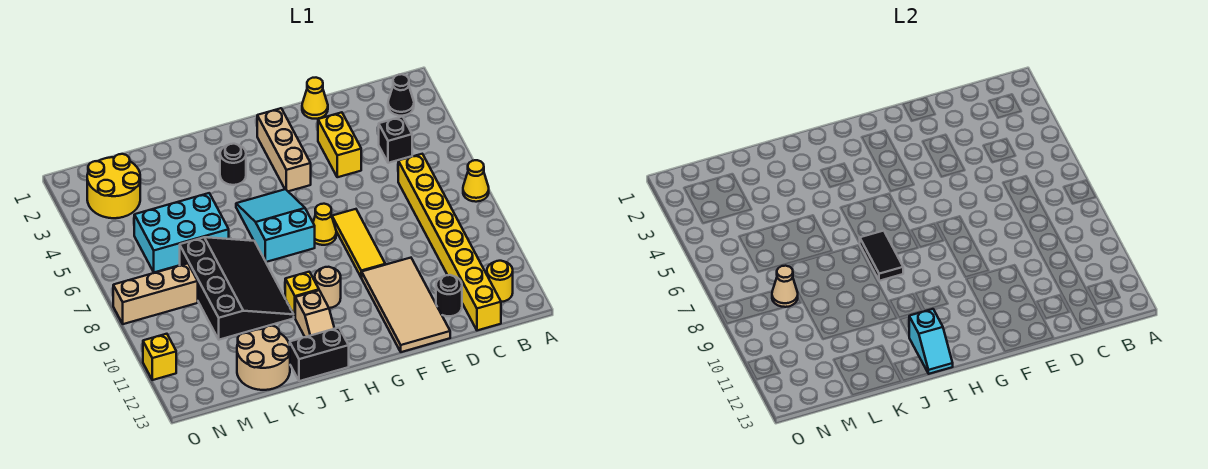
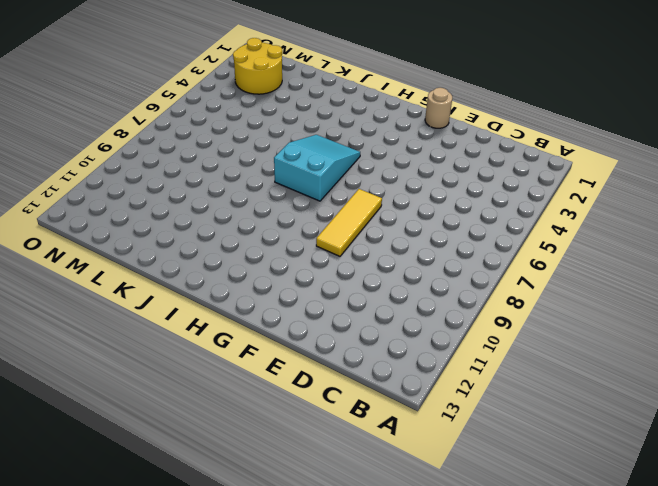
tan round brick F1 level 1 -> tan round brick H10 level 1
none -> yellow cone A7 level 1
none -> black cone B2 level 1
none -> yellow round brick B12 level 1

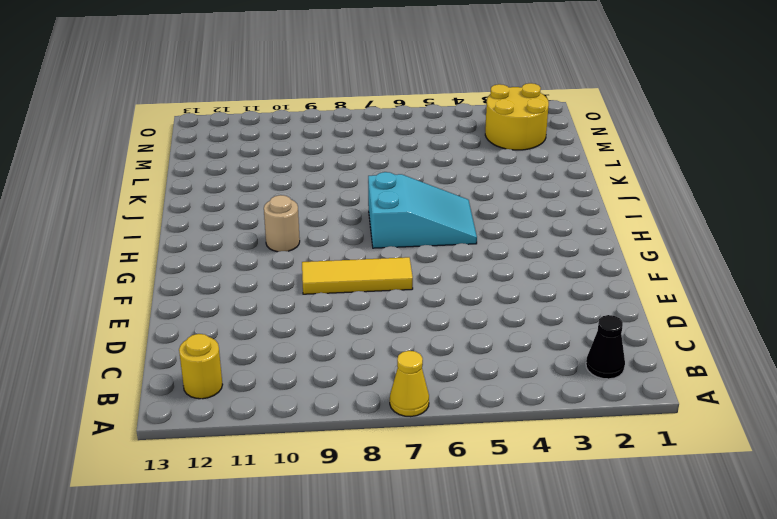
none -> black brick C4 level 1
none -> yellow brick C6:C13 level 1
none -> black round brick D12 level 1

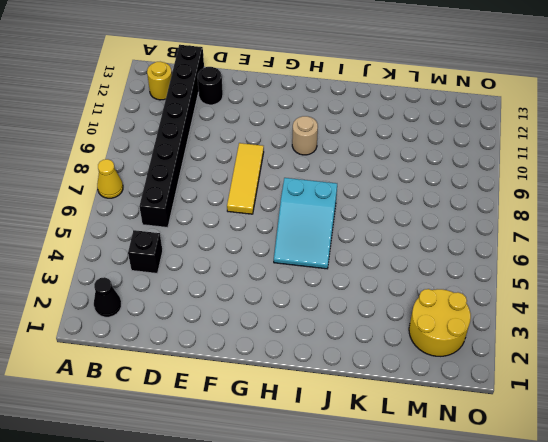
black brick C6:C13 level 1 -> yellow brick C6:C13 level 1
none -> yellow cone E1 level 1
none -> yellow brick E3:E4 level 1
none -> tan tile E10:F13 level 1

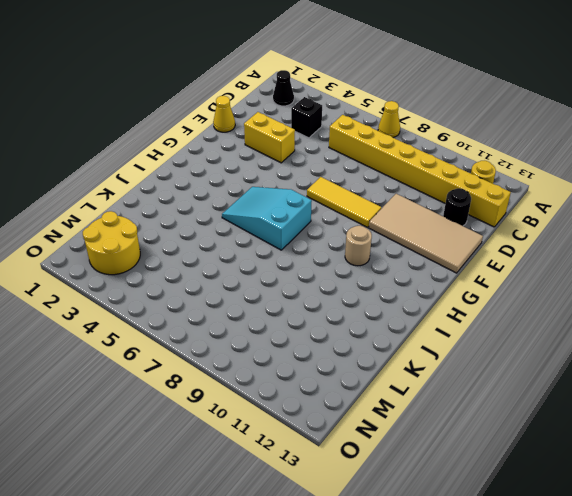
none -> tan brick G2:G4 level 1
none -> yellow cone G7 level 1
none -> black round brick I3 level 1

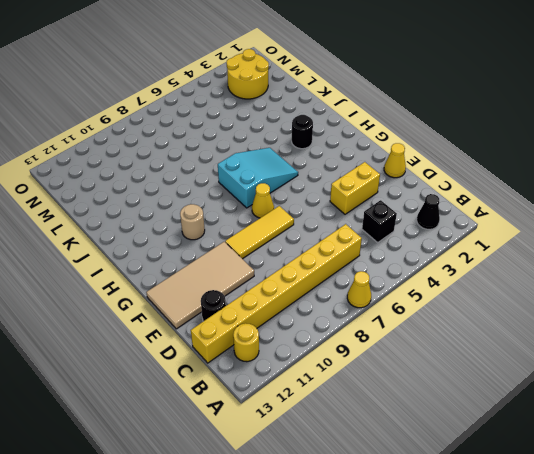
none -> tan brick G2:G4 level 1
none -> yellow brick I10 level 1
none -> tan slope I11:I12 level 1 top 11

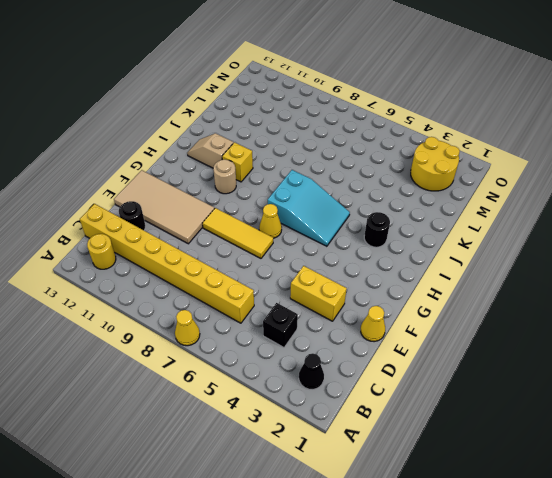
none -> tan brick G2:G4 level 1
none -> black brick I13:J13 level 1
none -> black slope J7:L10 level 1 top L

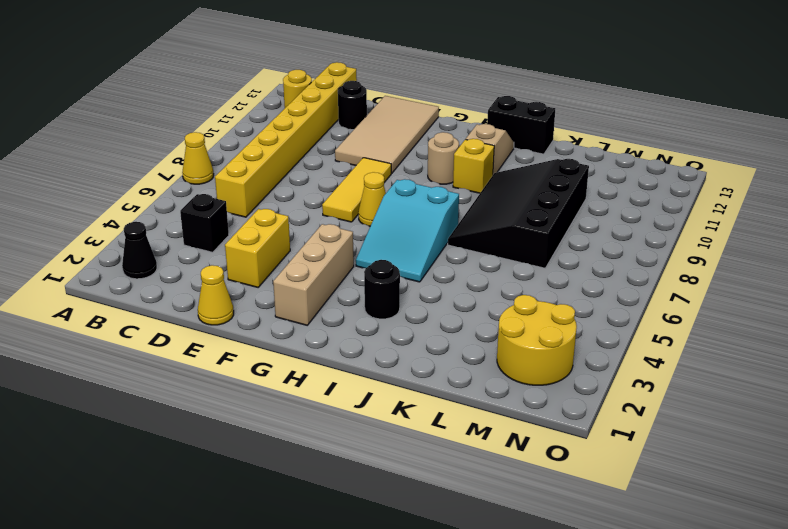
none -> cyan brick K5:M6 level 1
none -> tan round brick K12:L13 level 1
none -> tan brick M8:O8 level 1

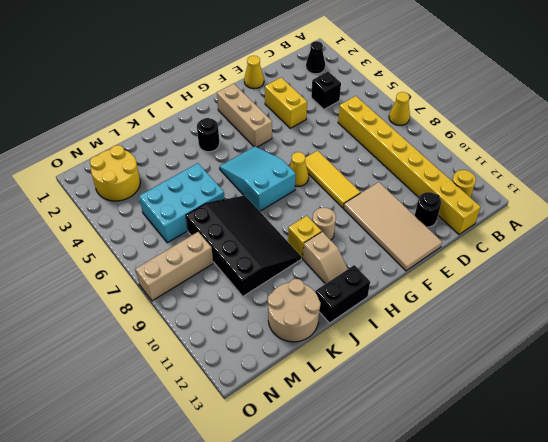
none -> yellow brick O11 level 1
none -> black tile I7:I8 level 2
none -> cyan slope I12:I13 level 2 top 12

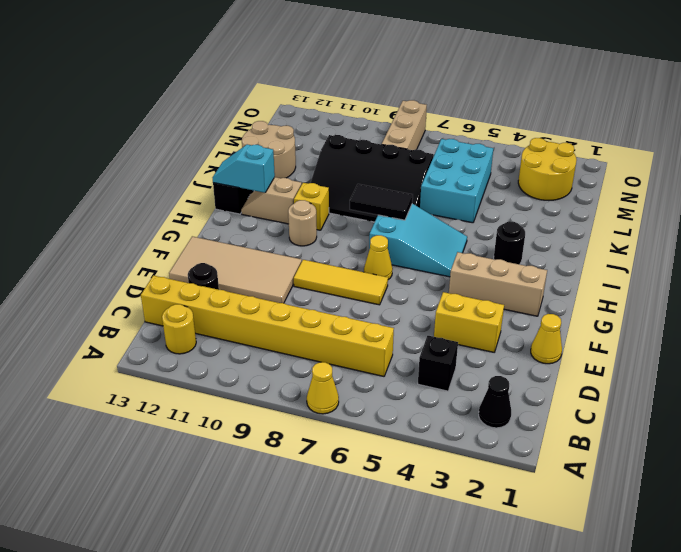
none -> yellow brick O11 level 1
none -> tan cone M8 level 2

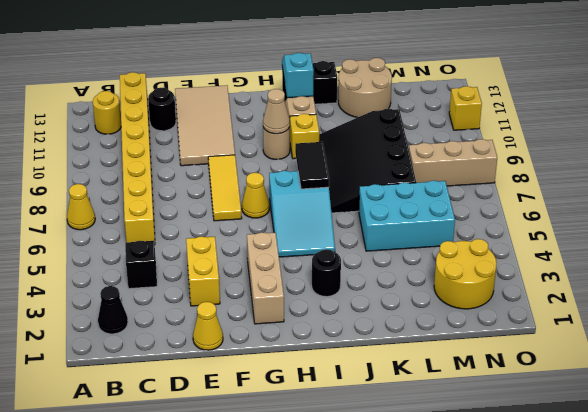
tan cone H10 level 2 -> tan cone M8 level 2

